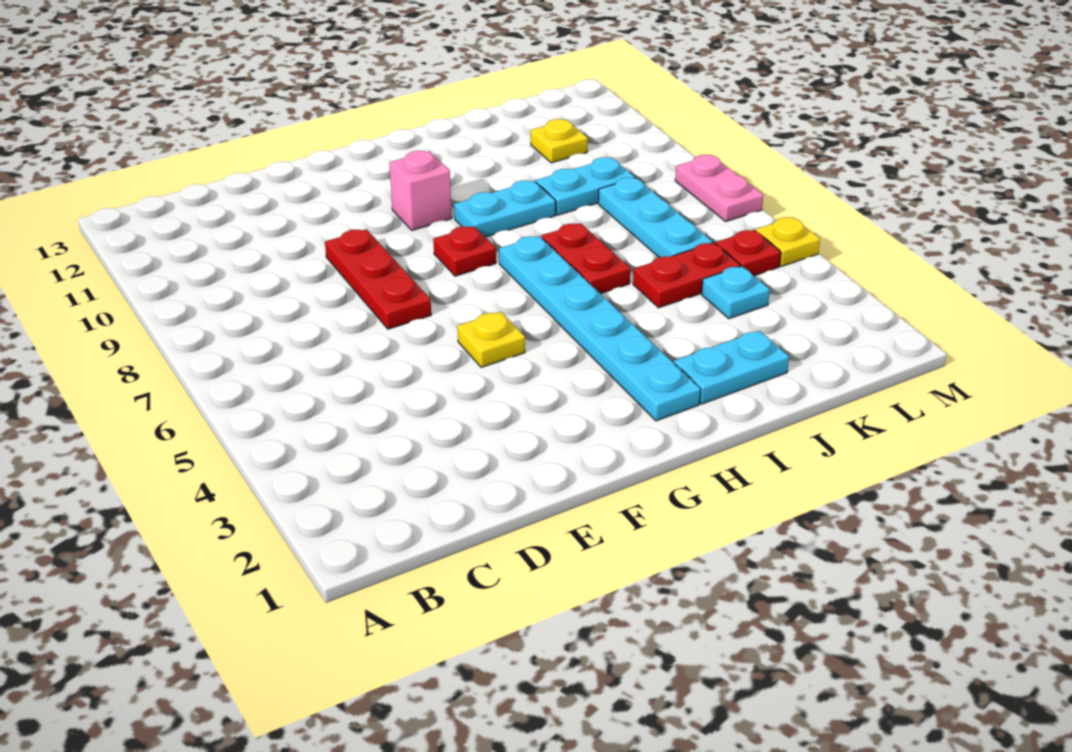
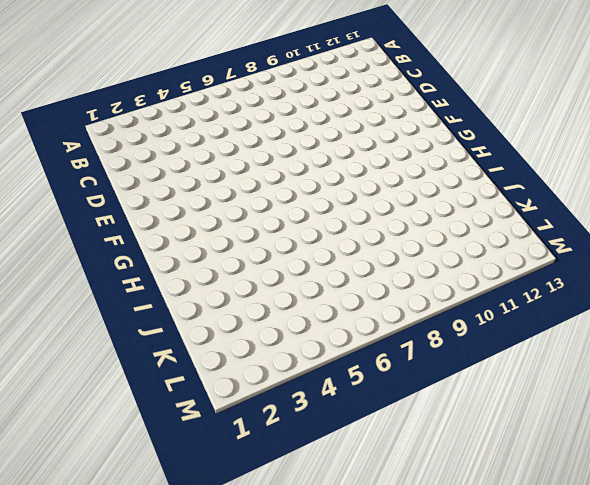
none -> red plate E7:E9 level 1
none -> yellow plate F5 level 1
none -> red plate G8 level 1

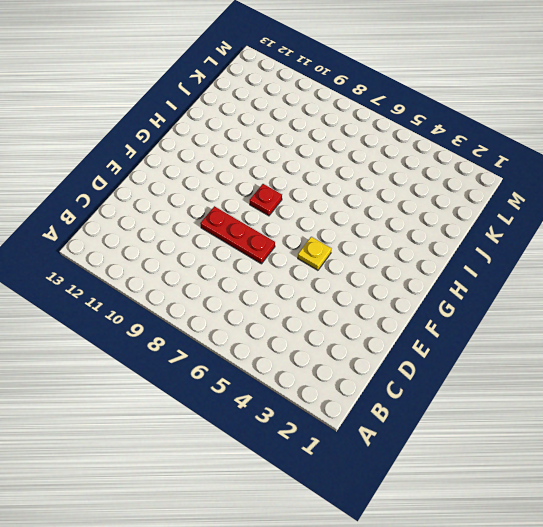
none -> pink brick G10 level 1
none -> cyan plate H2:H7 level 1
none -> cyan plate H9:I9 level 1

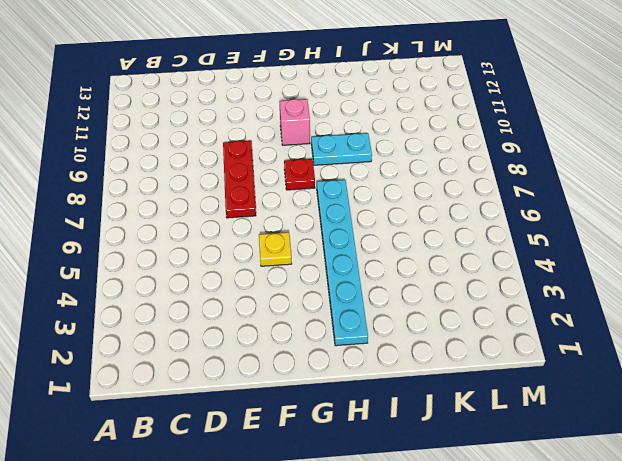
none -> cyan plate I2:J2 level 1
none -> red plate I6:I7 level 1
none -> red plate J5:K5 level 1

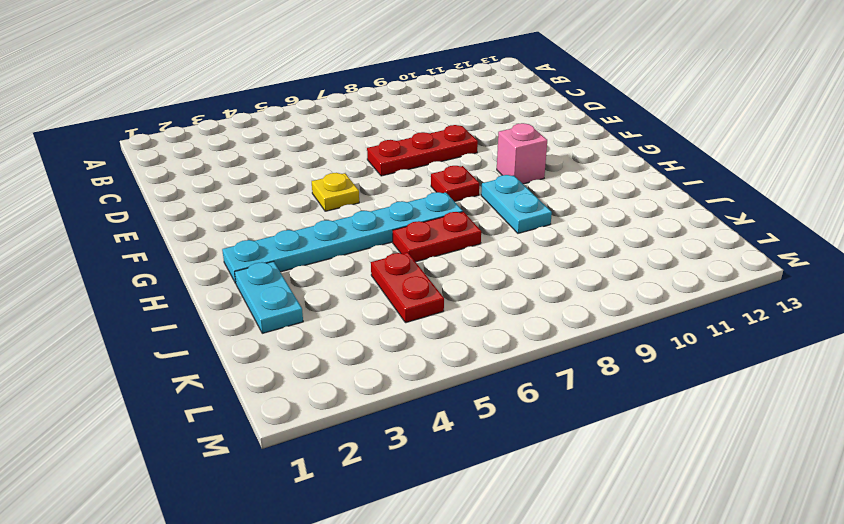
none -> cyan plate J9:K9 level 1
none -> cyan plate K4 level 1
none -> cyan plate K6:K8 level 1

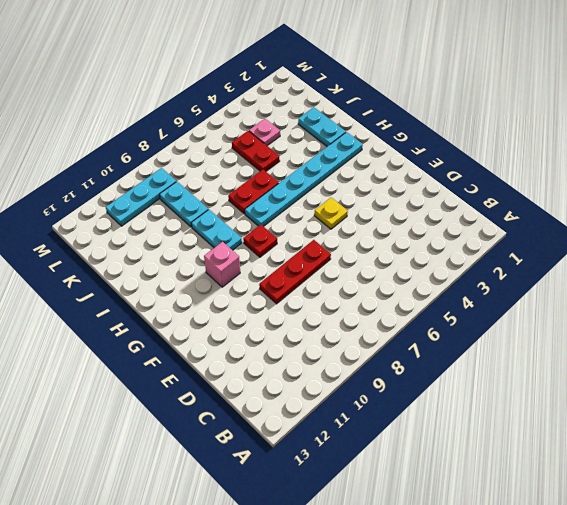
pink plate K4 level 1 -> cyan plate K4 level 1
cyan plate L9:L11 level 1 -> cyan plate K6:K8 level 1
none -> yellow plate K11 level 1
none -> red plate L5 level 1
none -> yellow plate M5 level 1

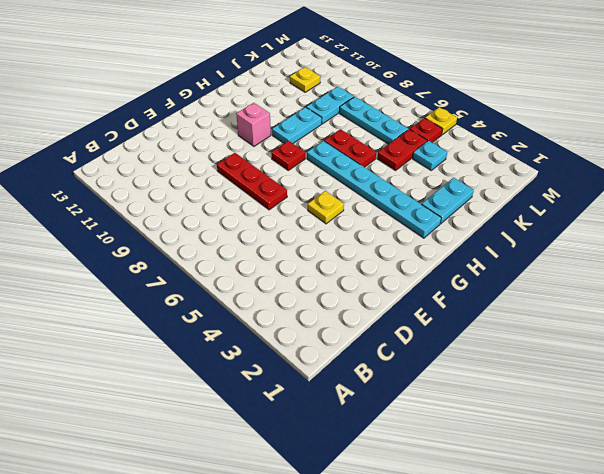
none -> pink plate M7:M8 level 1

